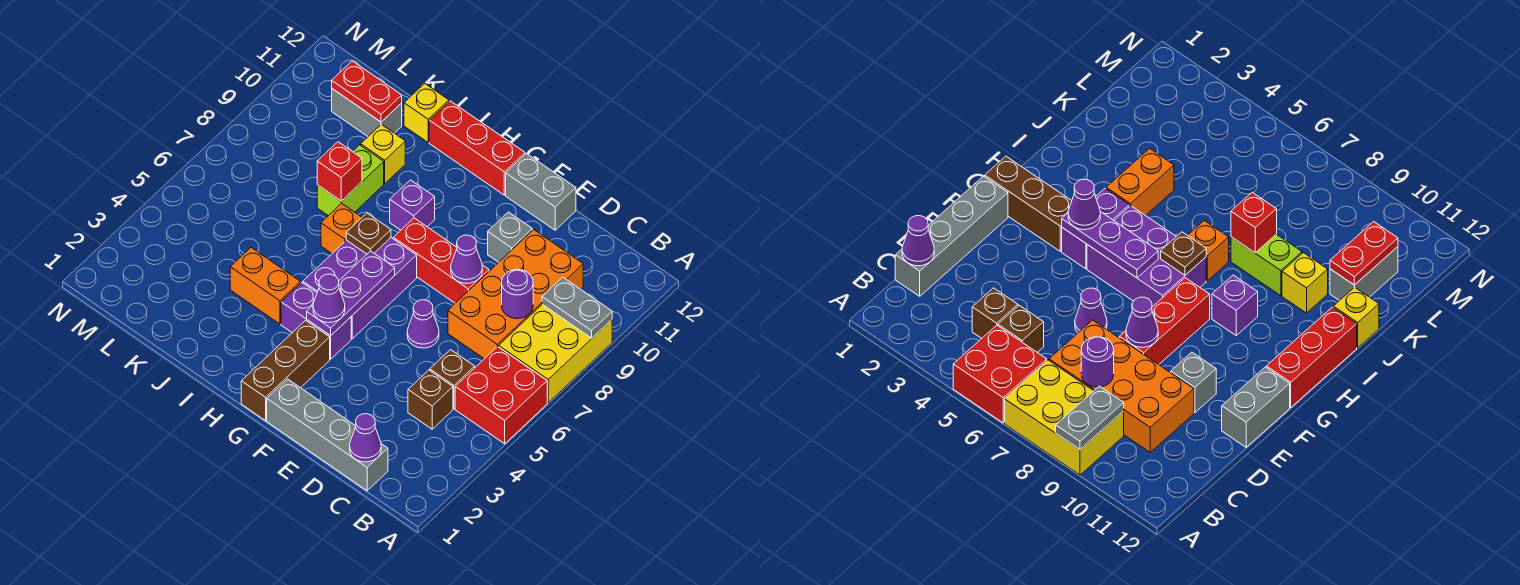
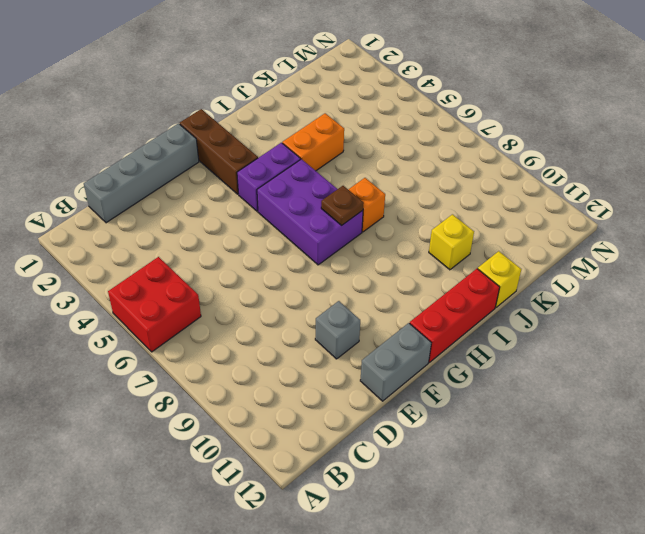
none -> yellow brick A7:B9 level 1
none -> brown brick C4 level 1
none -> brown brick C5 level 1
none -> orange brick C7:D10 level 1

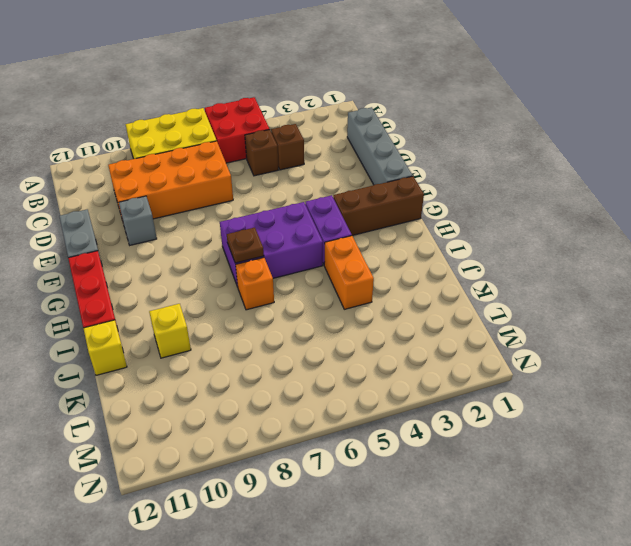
none -> purple cone E6 level 1
none -> red brick E8:G8 level 1
none -> purple brick H9 level 1
none -> lime brick J8:J9 level 1

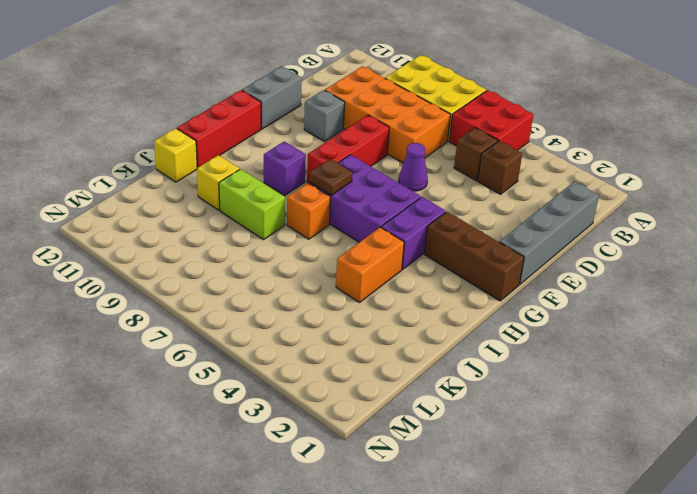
none -> grey brick K11:L11 level 1
none -> grey plate A9:B9 level 2
none -> purple cone C1 level 2
none -> purple round brick C8 level 2

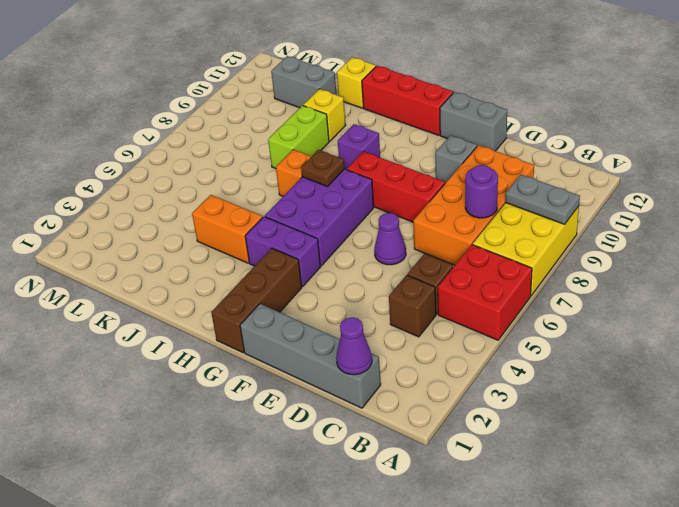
none -> purple cone E8 level 2
none -> purple plate G4:G6 level 2
none -> red brick J8 level 2
none -> red plate K11:L11 level 2

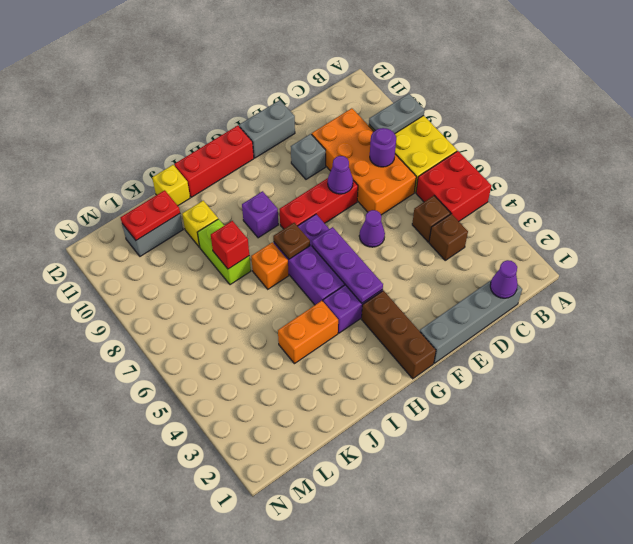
none -> purple cone G4 level 3

